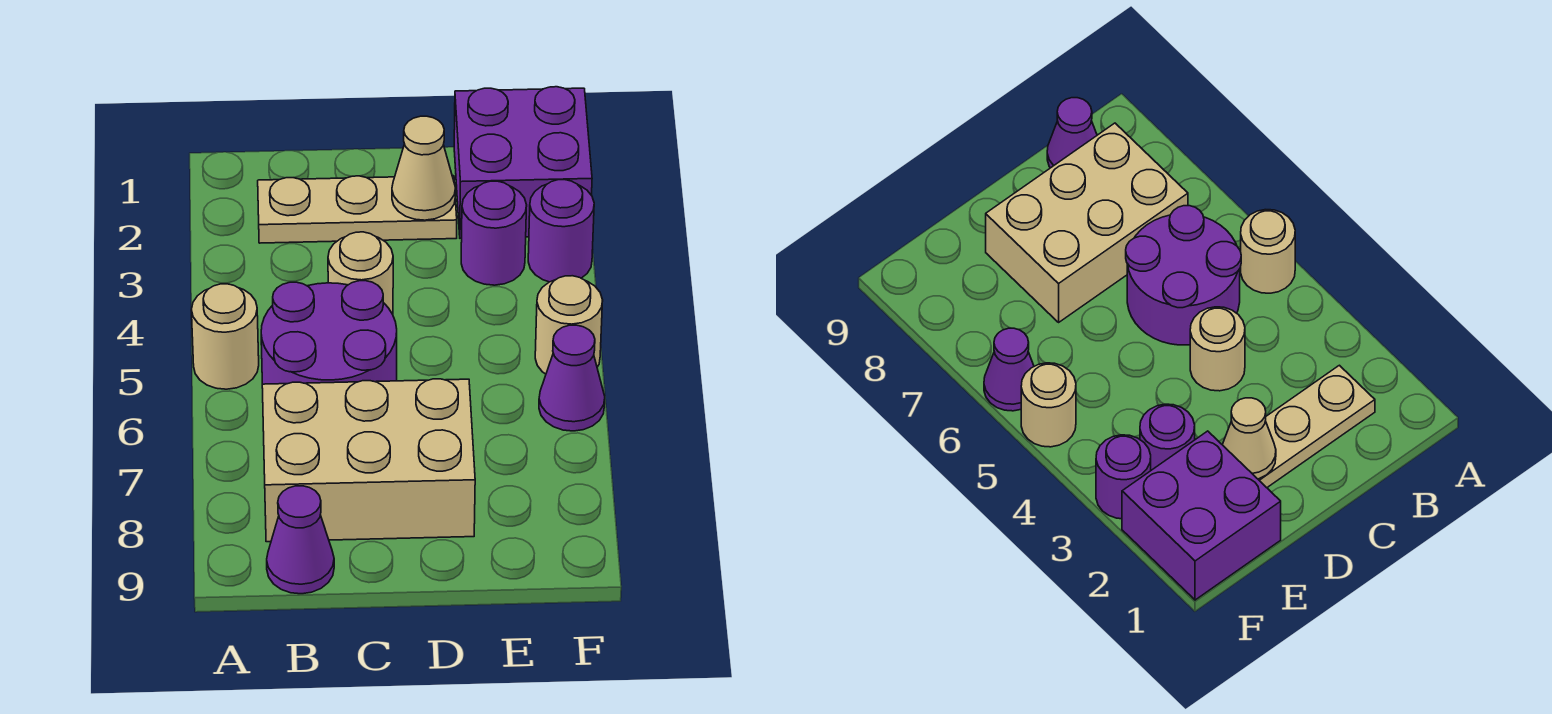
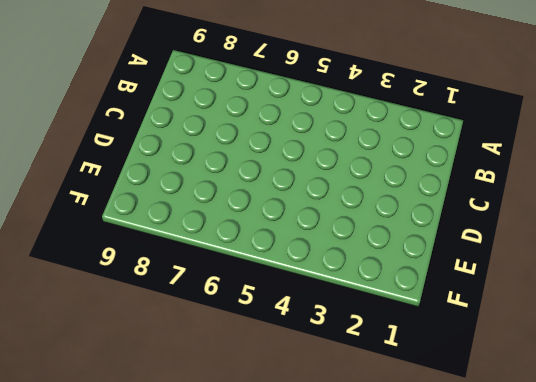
none -> tan round brick A5 level 1
none -> tan plate B2:D2 level 1
none -> purple round brick B5:C6 level 1

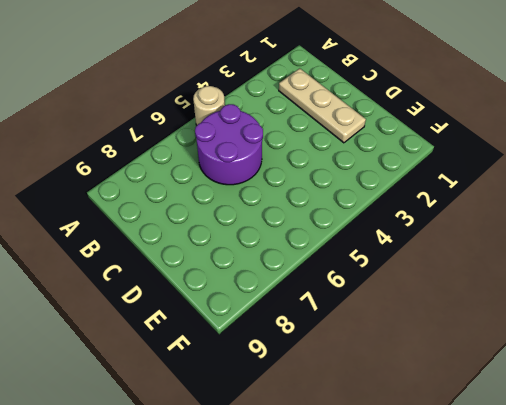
none -> tan brick B7:D8 level 1
none -> purple cone B9 level 1
none -> tan round brick C4 level 1

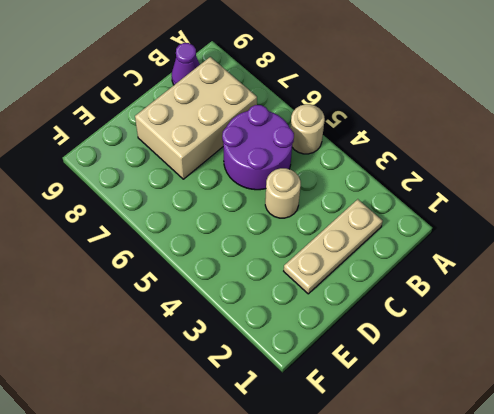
none -> purple brick E1:F2 level 1
none -> purple round brick E3 level 1
none -> purple round brick F3 level 1

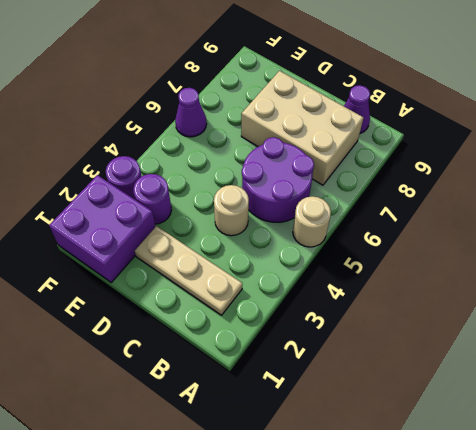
none -> tan round brick F5 level 1
none -> tan cone D2 level 2

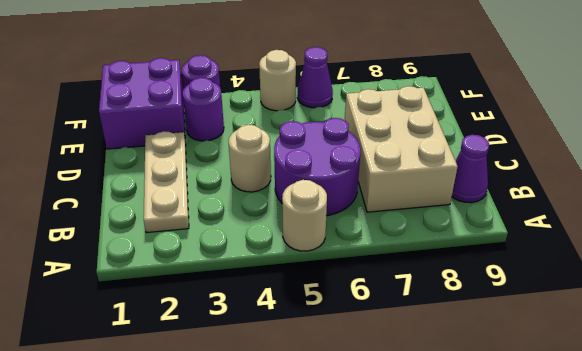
none -> tan cone D2 level 2

